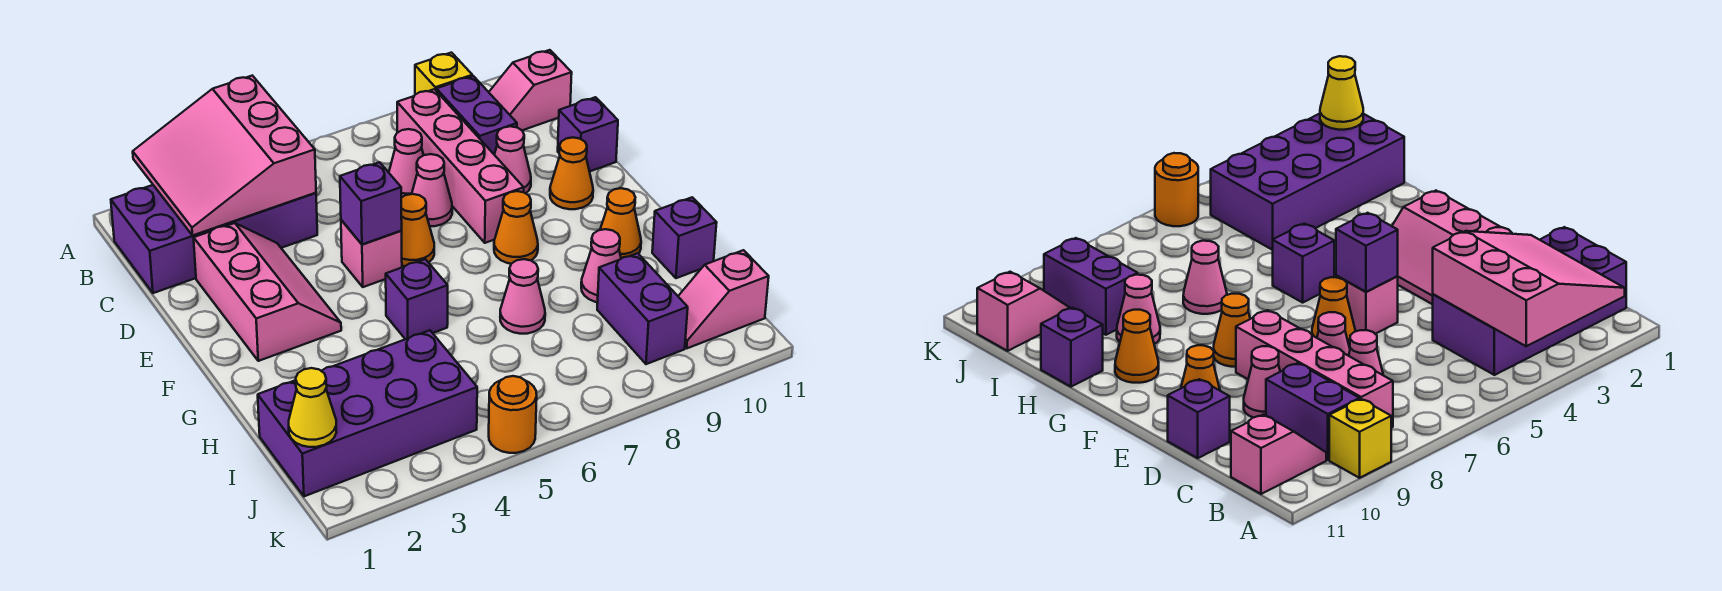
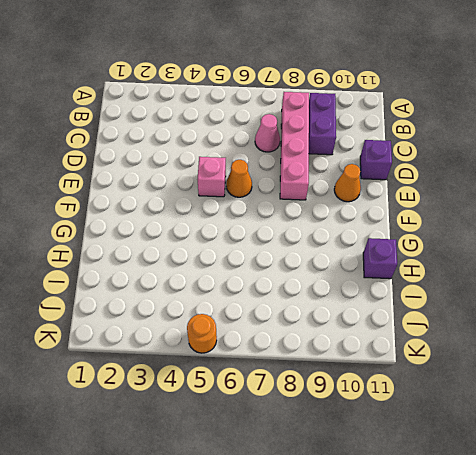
none -> yellow brick A9 level 1
none -> purple brick B1:C4 level 1
none -> pink slope B10:B11 level 1 top 11

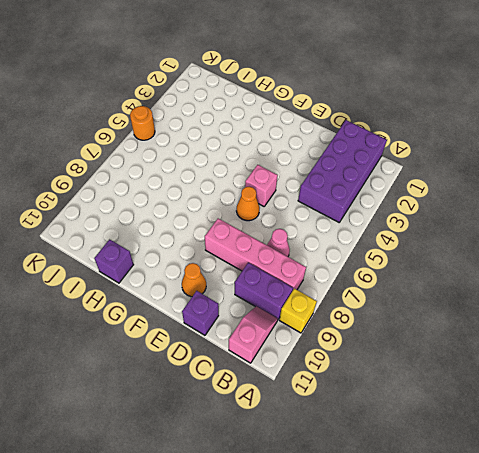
none -> pink slope D2:F3 level 1 top 2
none -> pink cone D7 level 1
none -> pink cone D9 level 1

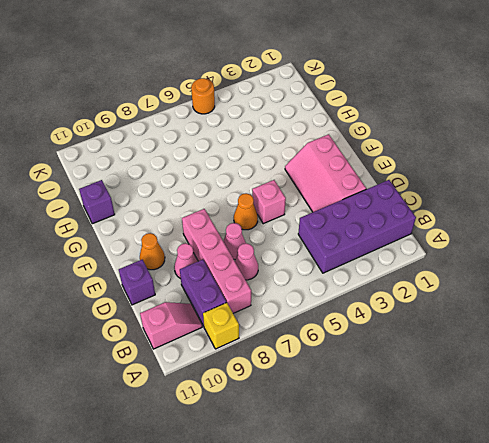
none -> orange cone F8 level 1
none -> purple brick G5 level 1
none -> orange cone G10 level 1

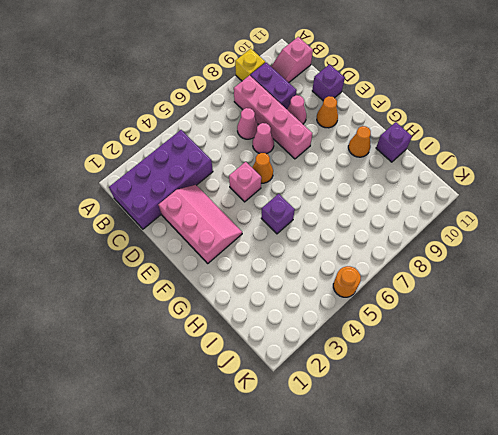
none -> orange cone F8 level 1
none -> pink cone H7 level 1
none -> pink cone H9 level 1

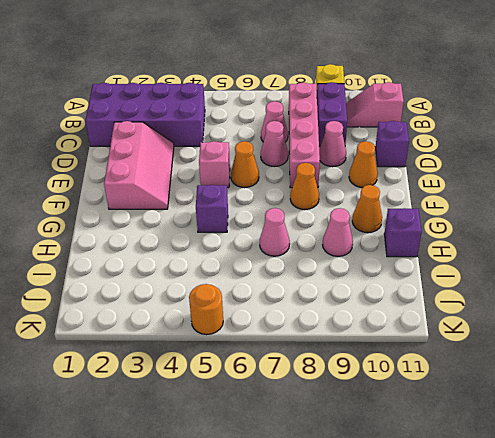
none -> purple brick I1:J4 level 1
none -> purple brick I9:J9 level 1
none -> pink slope J10:J11 level 1 top 11

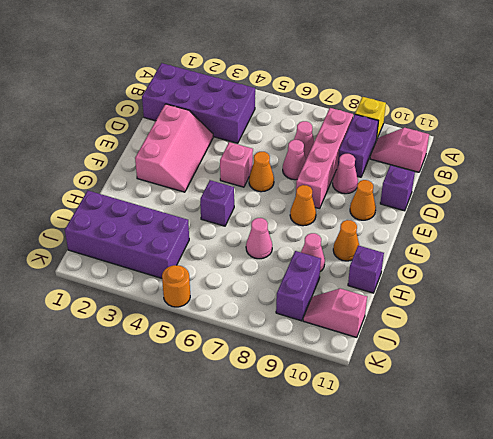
none -> pink slope A2:C4 level 2 top 4
none -> purple brick E5 level 2
none -> yellow cone J1 level 2

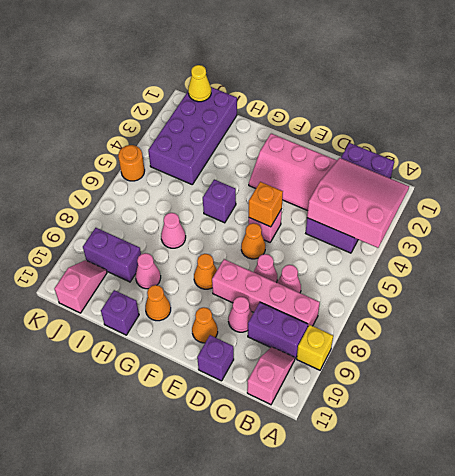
orange brick E5 level 2 -> purple brick E5 level 2

